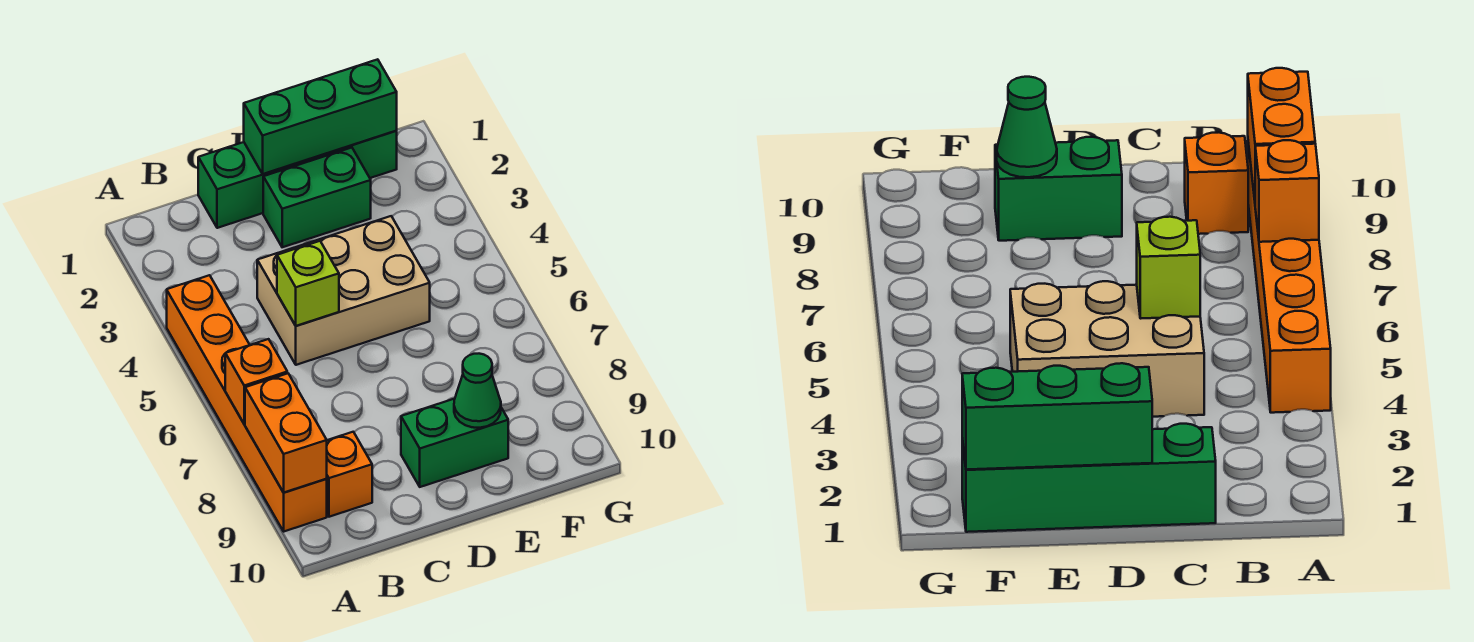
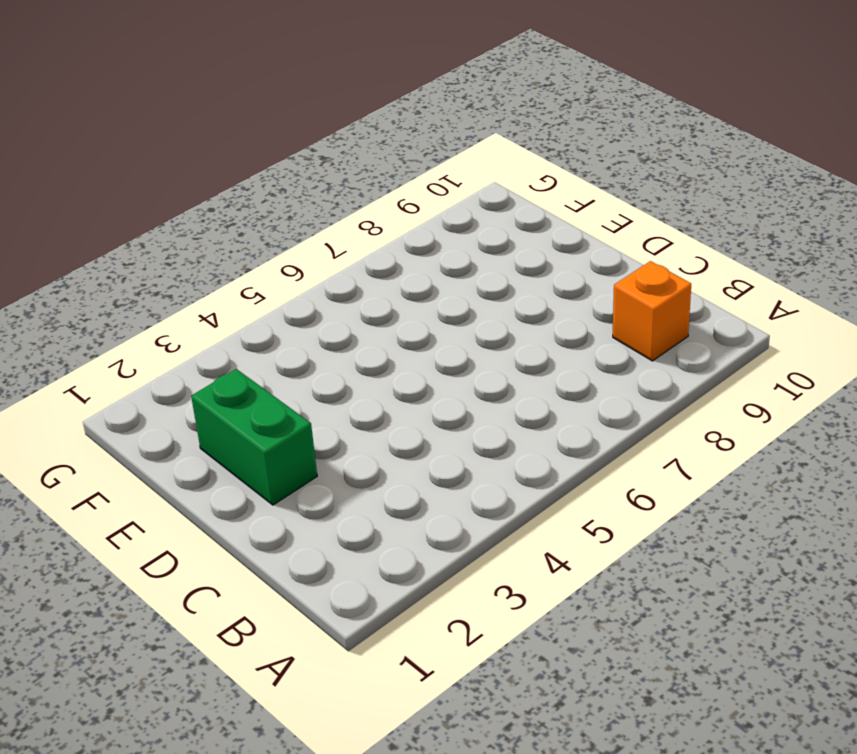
none -> orange brick A4:A9 level 1
none -> green brick C1:F1 level 1

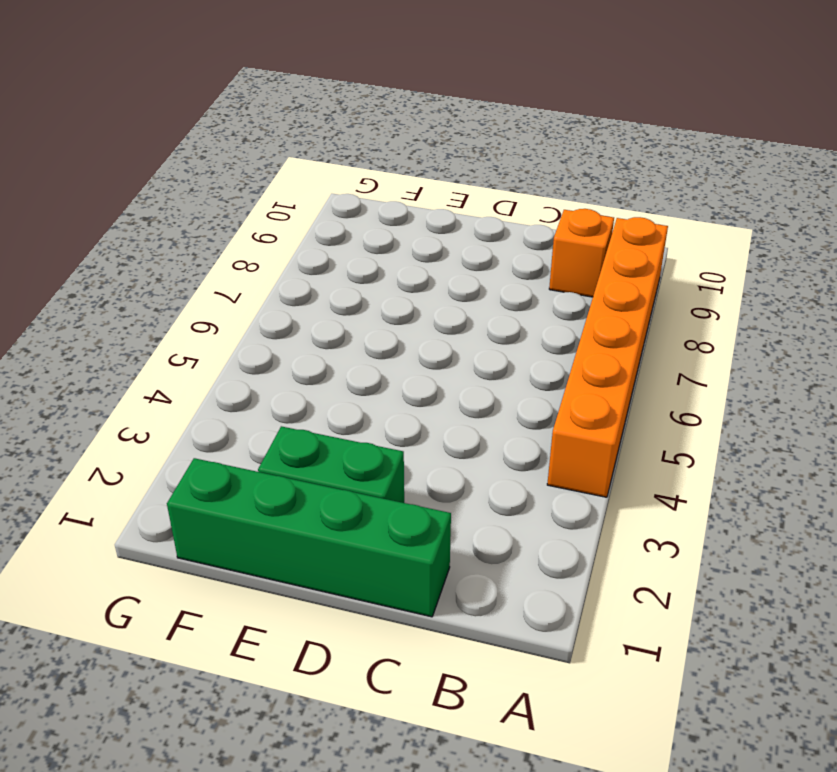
none -> tan brick C4:E5 level 1
none -> green brick D9:E9 level 1

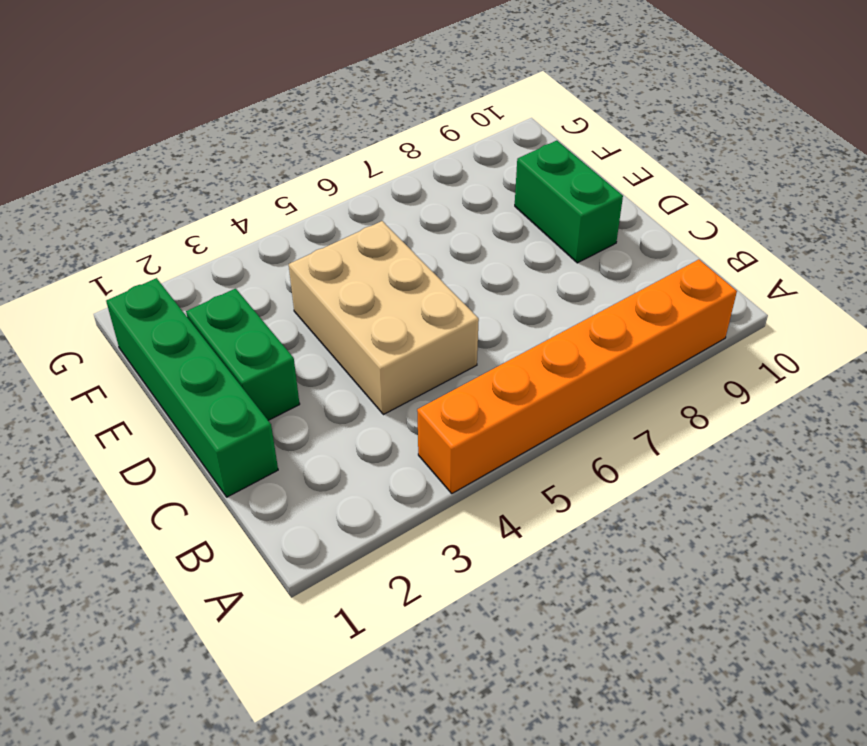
none -> orange brick B9 level 1
none -> orange brick A7 level 2

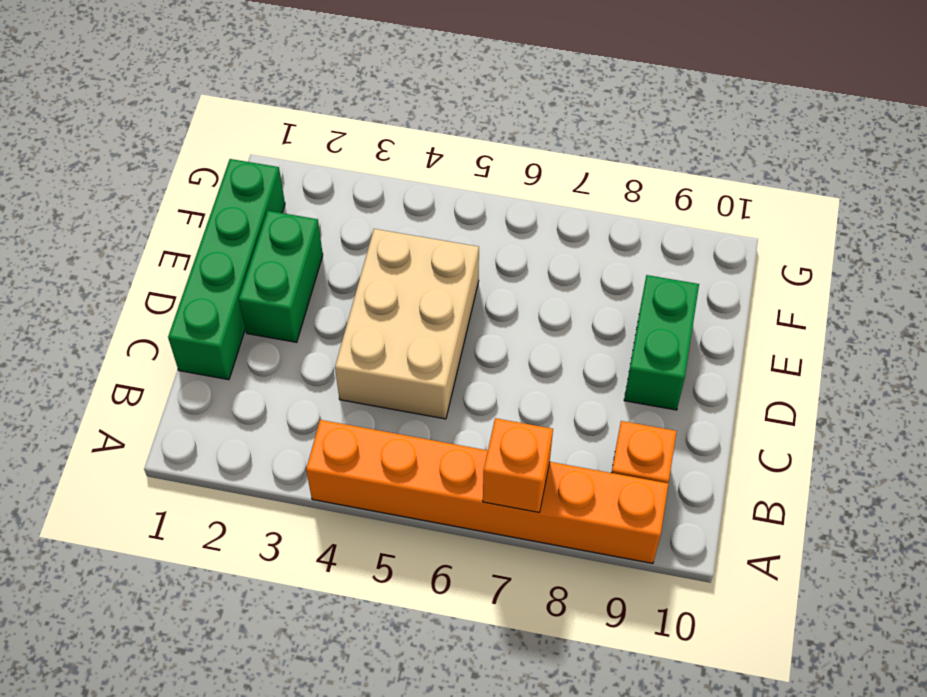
none -> orange brick A8:A9 level 2
none -> lime brick C5 level 2

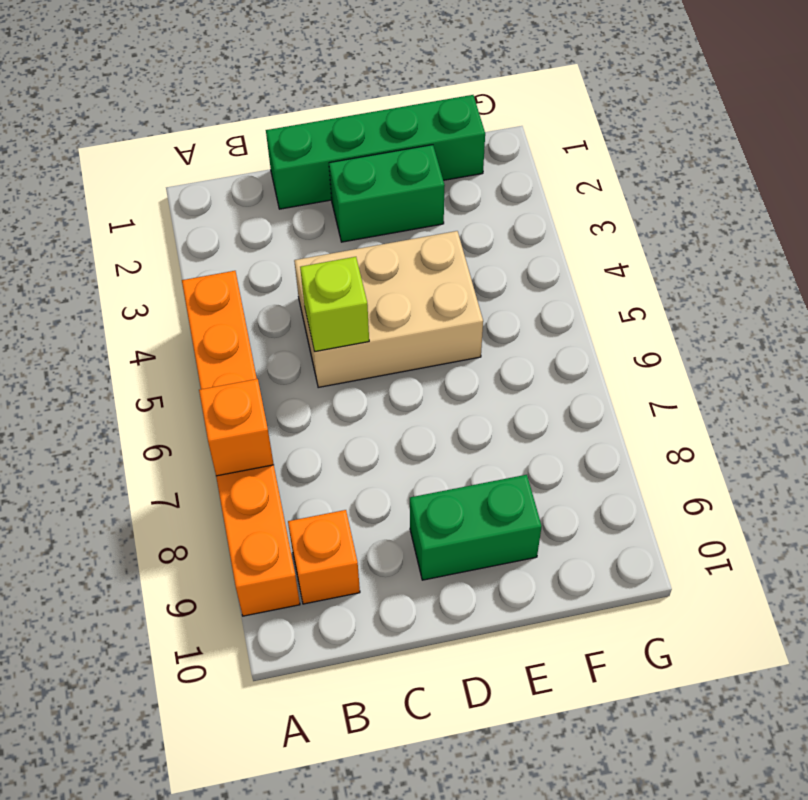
none -> orange brick A8:A9 level 2
none -> green brick D1:F1 level 2

